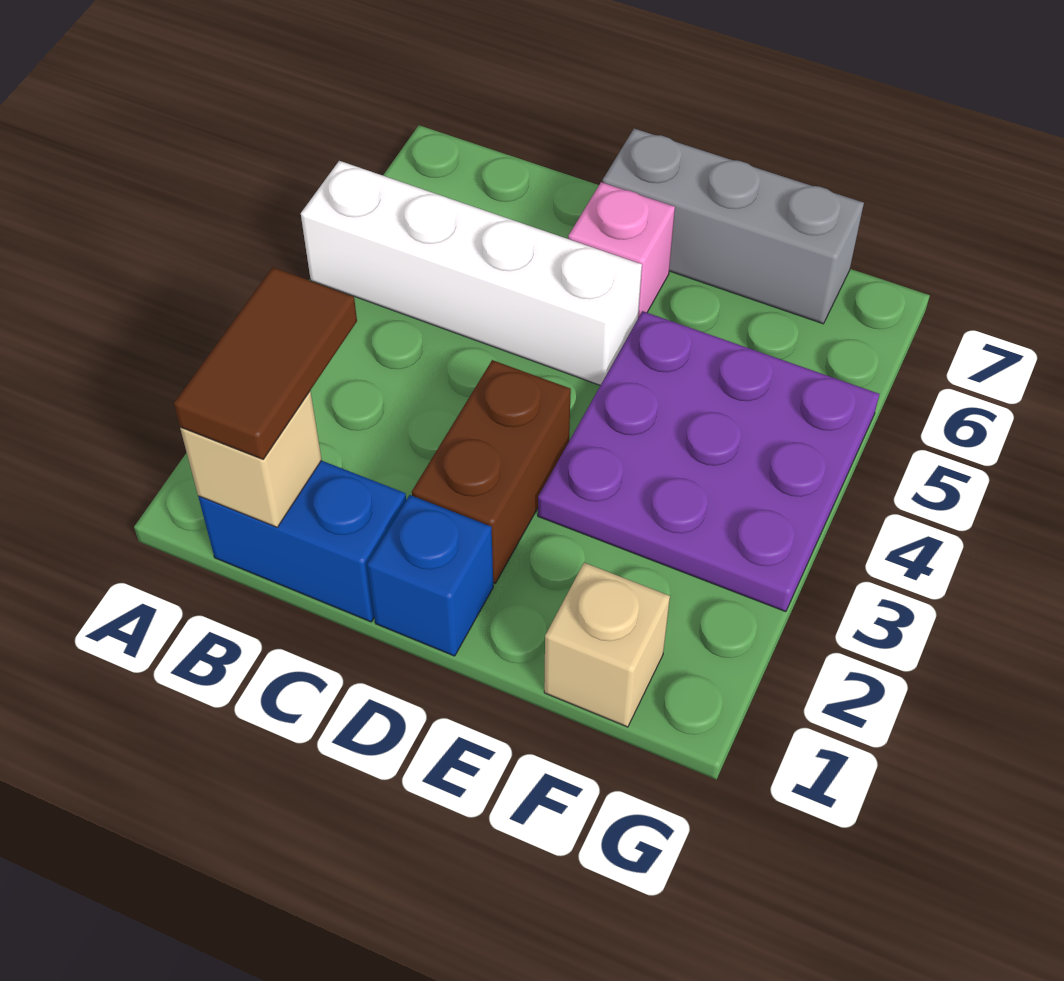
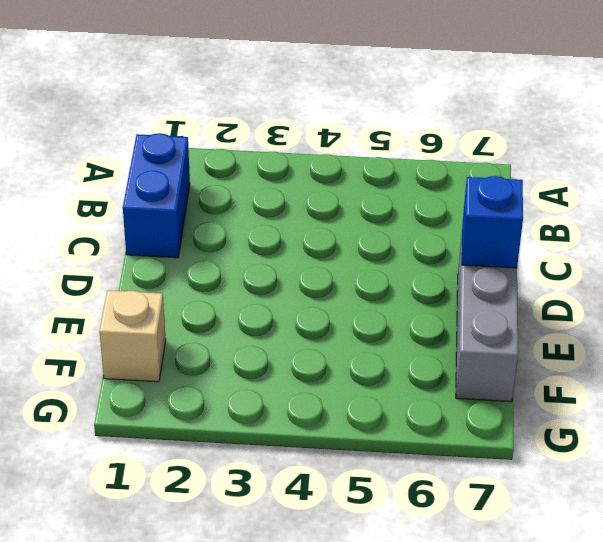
blue brick D7 level 2 -> blue brick D1 level 1
none -> white brick A5:D5 level 1
none -> brown brick D2:D3 level 1

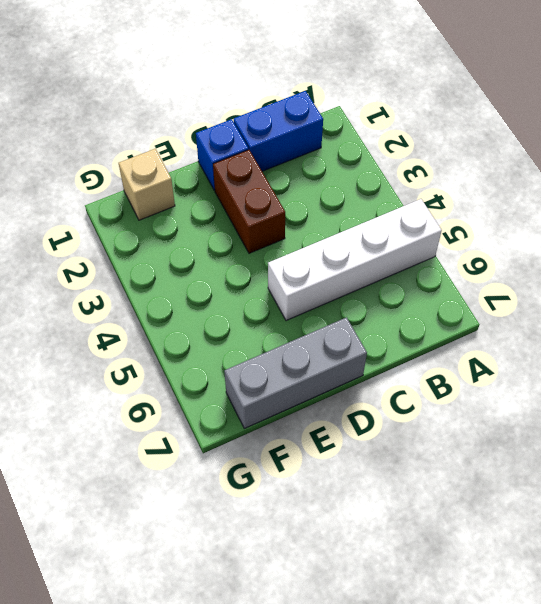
none -> pink brick D6 level 1
none -> purple plate E3:G5 level 1

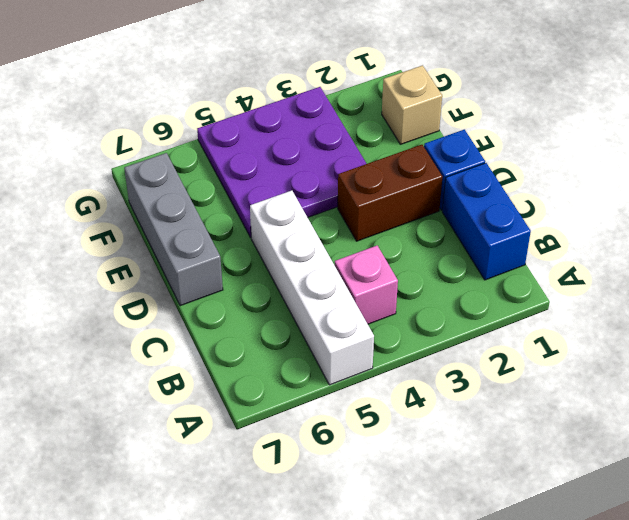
pink brick B4 level 1 -> pink brick D6 level 1
none -> tan brick B1 level 2
none -> brown tile B1:B2 level 3

